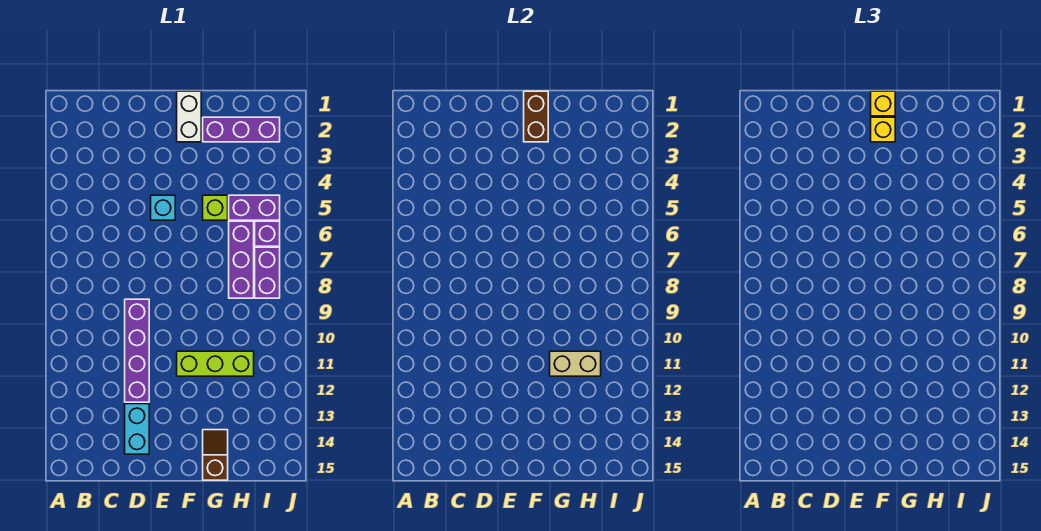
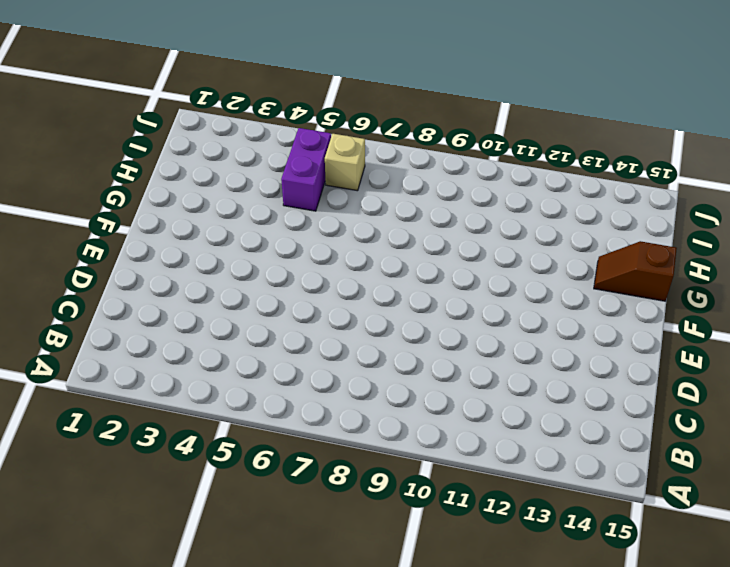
tan brick I6 level 1 -> purple brick I6 level 1
none -> purple brick D9:D12 level 1
none -> cyan brick D13:D14 level 1
none -> cyan brick E5 level 1

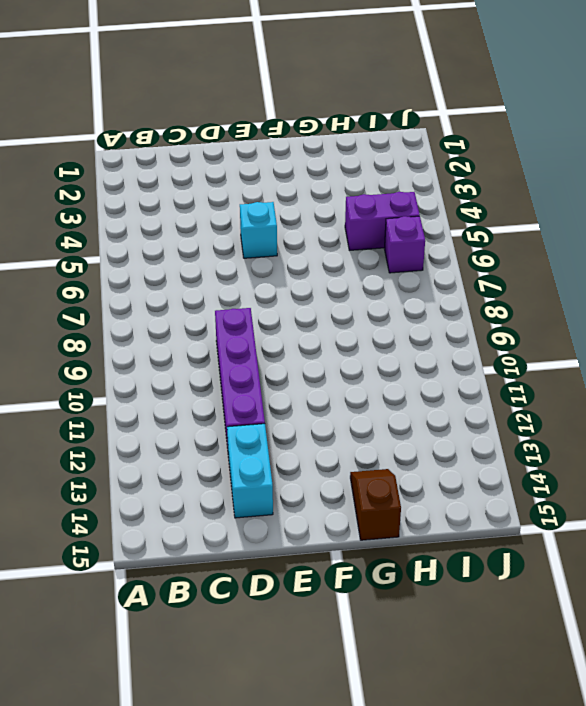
none -> white brick F1:F2 level 1
none -> lime brick F11:H11 level 1
none -> purple brick G2:I2 level 1

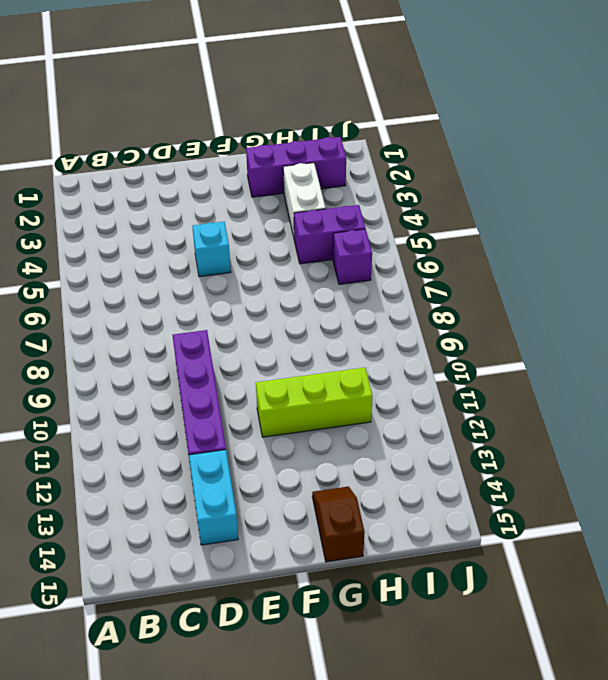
white brick H3:H4 level 1 -> white brick F1:F2 level 1
none -> lime brick G5 level 1
none -> purple brick H6:H8 level 1
none -> purple brick I7:I8 level 1

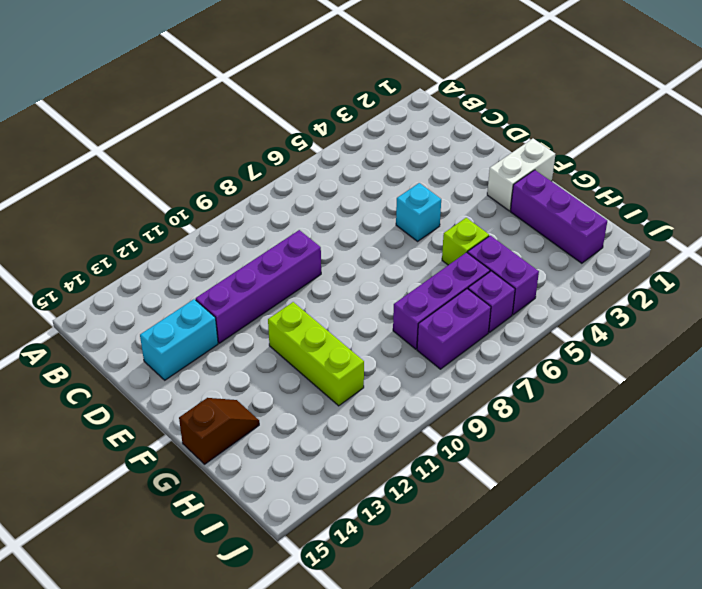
none -> brown brick F1:F2 level 2
none -> tan brick G11:H11 level 2
none -> yellow brick F1 level 3

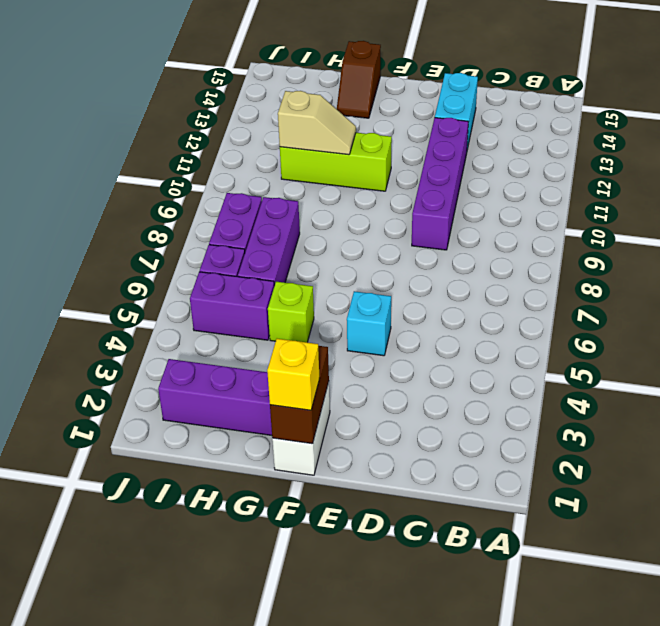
tan slope G11:H11 level 2 top H -> tan brick G11:H11 level 2
none -> yellow brick F2 level 3

